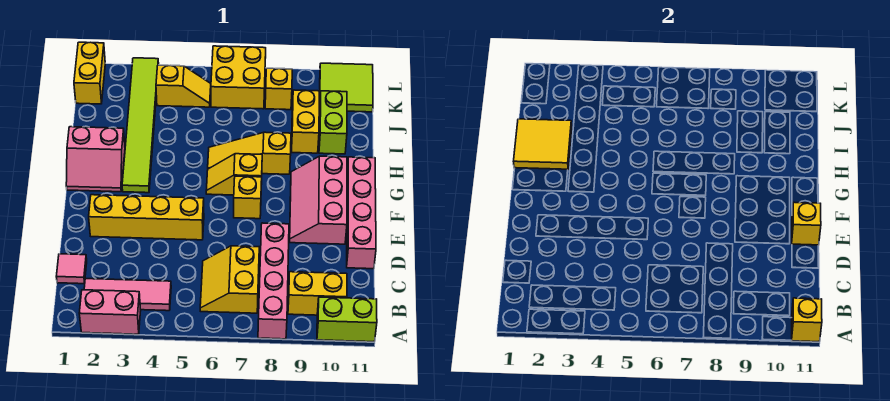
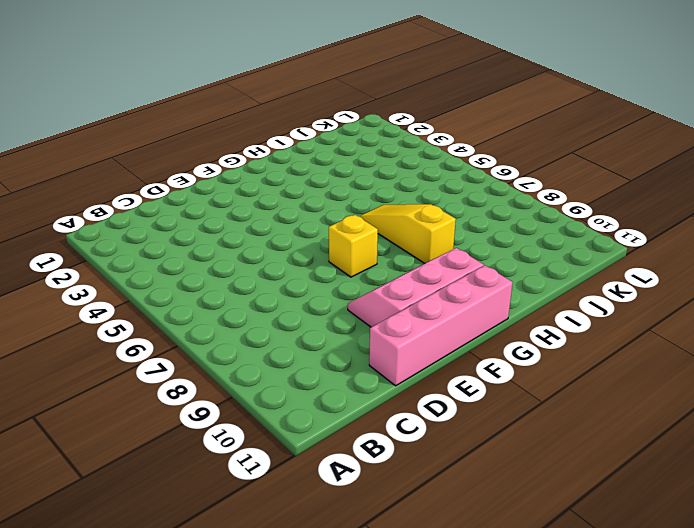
none -> pink brick A2:A3 level 1
none -> pink brick A8:D8 level 1
none -> lime brick A10:A11 level 1

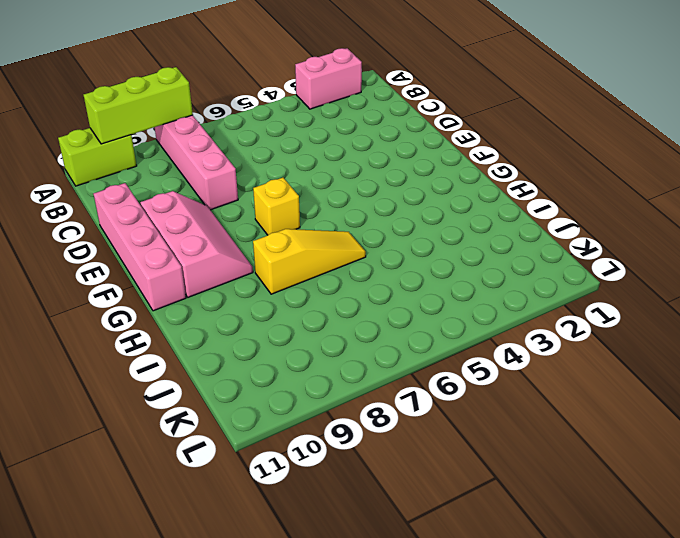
lime brick A8:A10 level 2 -> none
none -> pink tile B2:B4 level 1
none -> yellow slope B6:C7 level 1 top 7
none -> yellow brick B9:B10 level 1

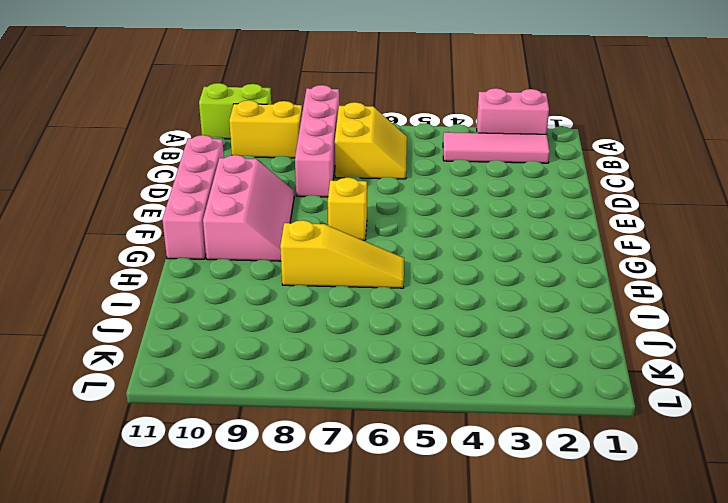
none -> pink tile C1 level 1
none -> yellow brick E2:E5 level 1
none -> pink slope G1:H2 level 1 top H

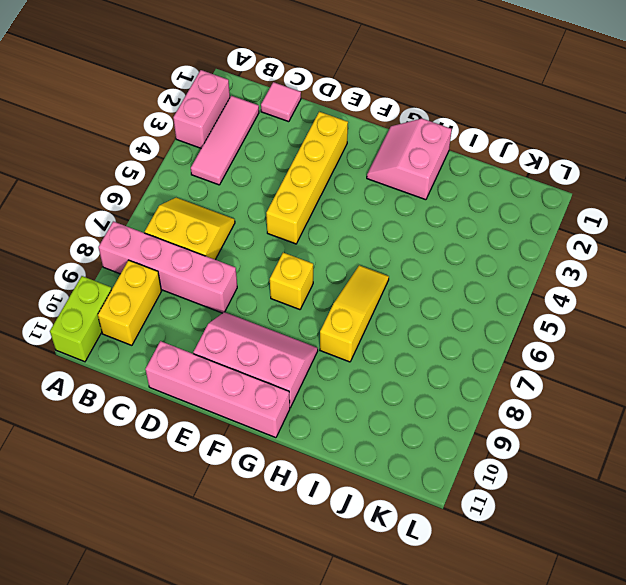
none -> lime tile G3:L3 level 1
none -> yellow slope G6:G7 level 1 top 7
none -> yellow brick I9:J9 level 1

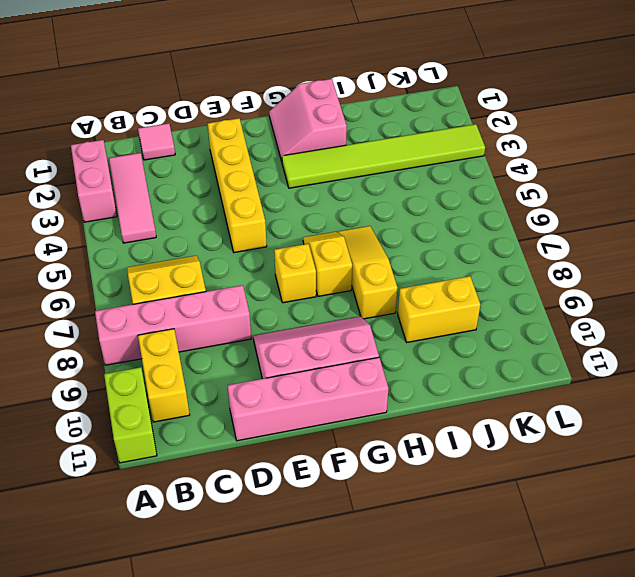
none -> lime brick I10:J10 level 1
none -> yellow brick K1:L1 level 1
none -> yellow slope K4:K5 level 1 top 4

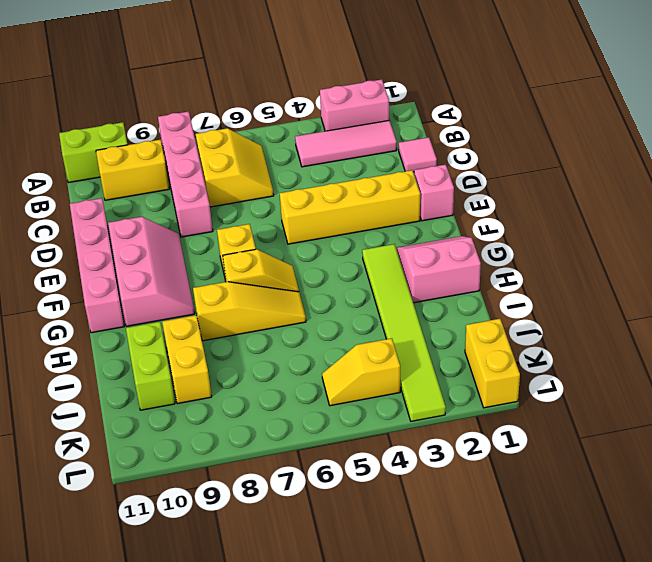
pink brick E1 level 1 -> none
none -> yellow brick K6:L7 level 1
none -> yellow brick K8 level 1
none -> lime tile K10:L11 level 1

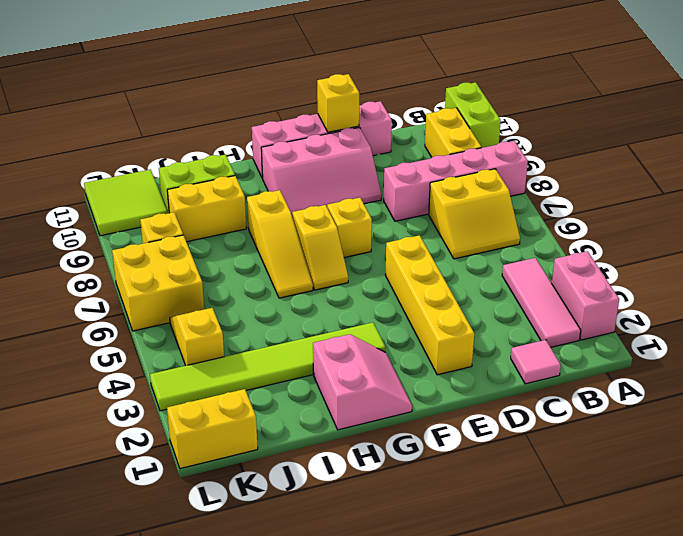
none -> yellow brick A11 level 2
none -> yellow tile H1:I2 level 2

